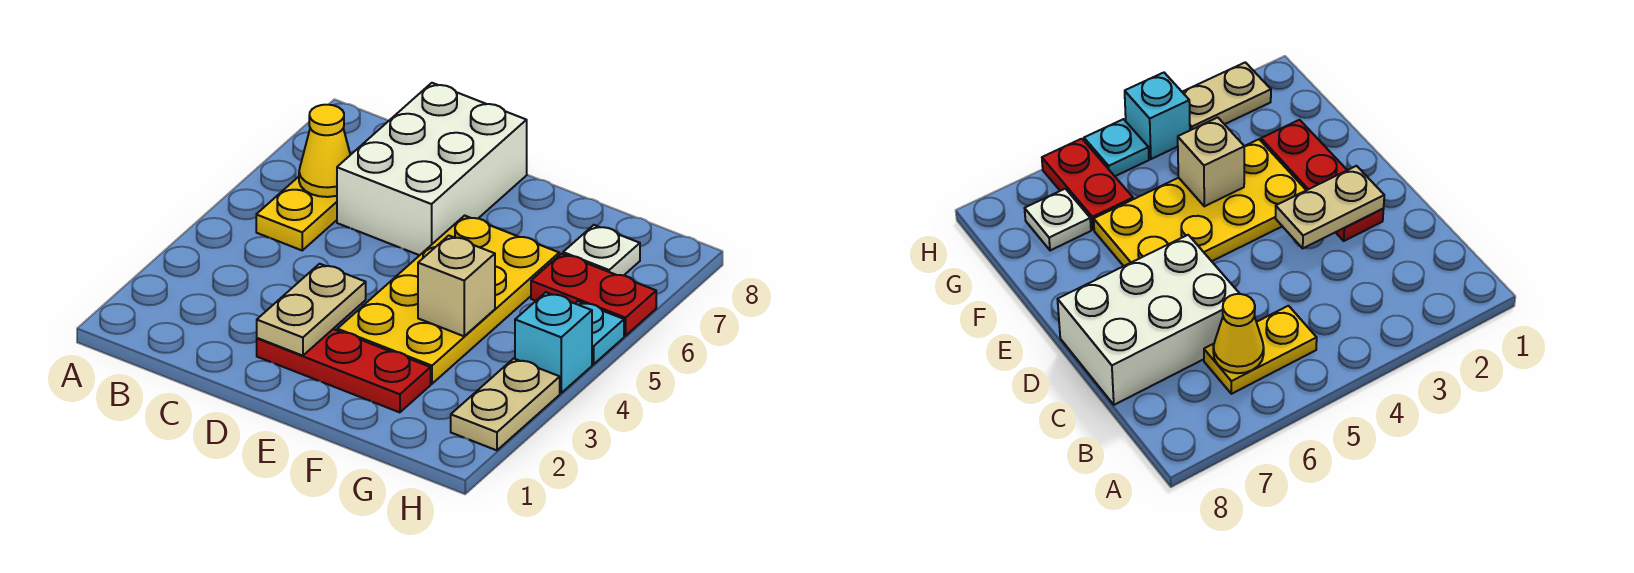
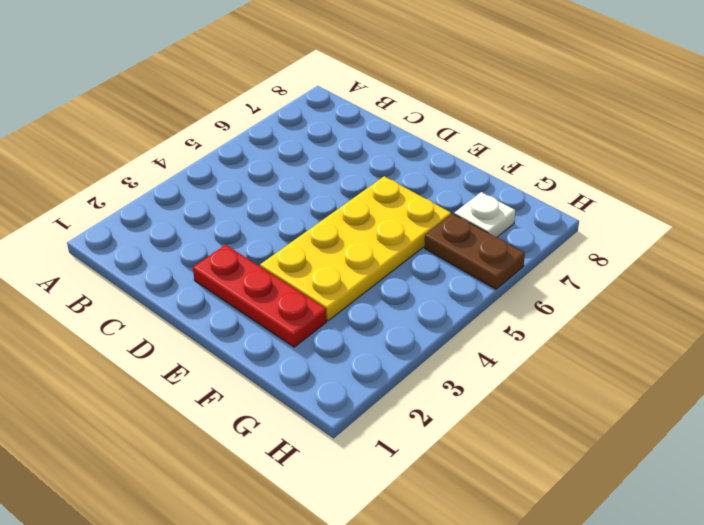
brown plate G6:H6 level 1 -> red plate G6:H6 level 1
none -> yellow plate B5:B6 level 1
none -> white brick C6:D8 level 1
none -> tan plate H2:H3 level 1

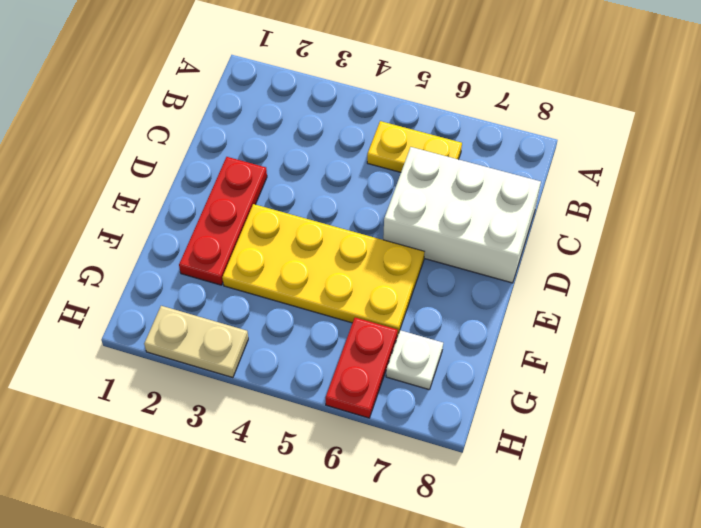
none -> cyan brick H4 level 1
none -> cyan plate H5 level 1
none -> yellow cone B6 level 2

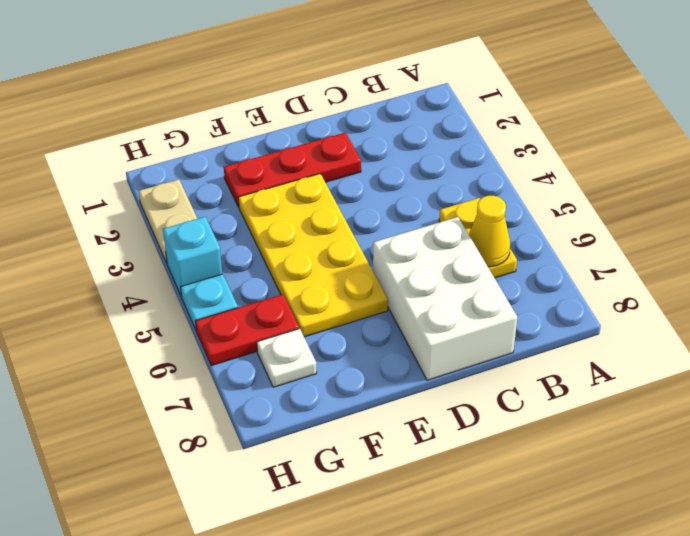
none -> tan plate D2:D3 level 2
none -> tan brick F4 level 2

